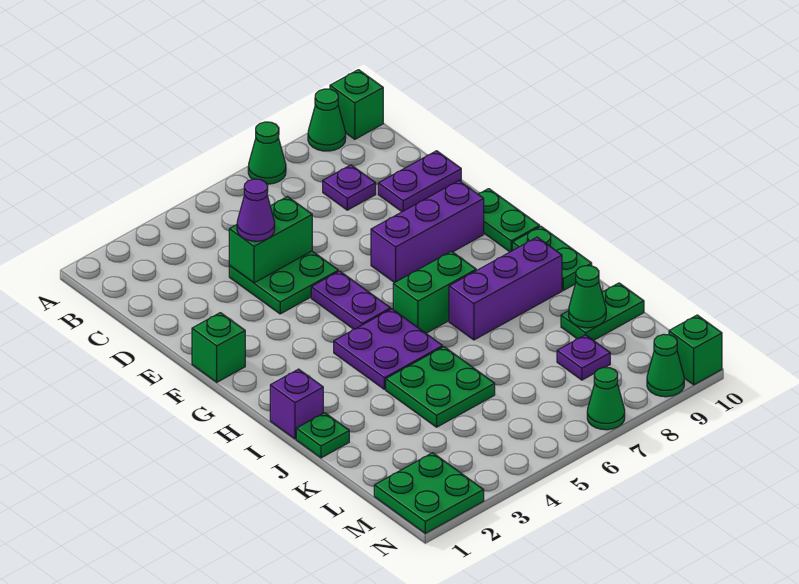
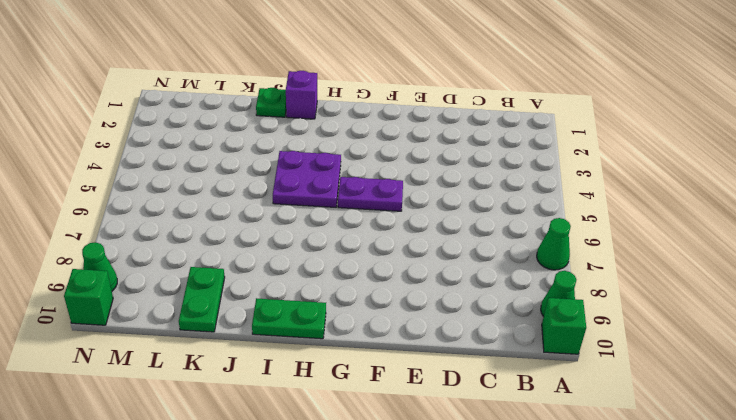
none -> purple plate C8 level 1
none -> green plate D4:E5 level 1
none -> purple plate D9:D10 level 1

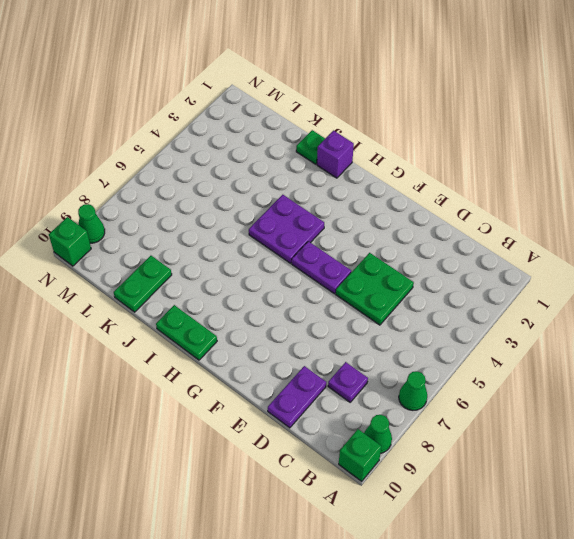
none -> green brick F1 level 1
none -> purple brick F7:F9 level 1
none -> green plate F10:G10 level 1

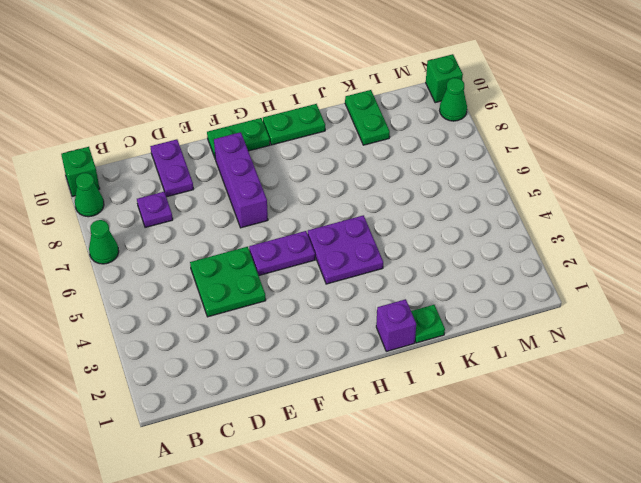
none -> green brick F1 level 1
none -> green brick H6:H7 level 1
none -> purple brick I7:I9 level 1

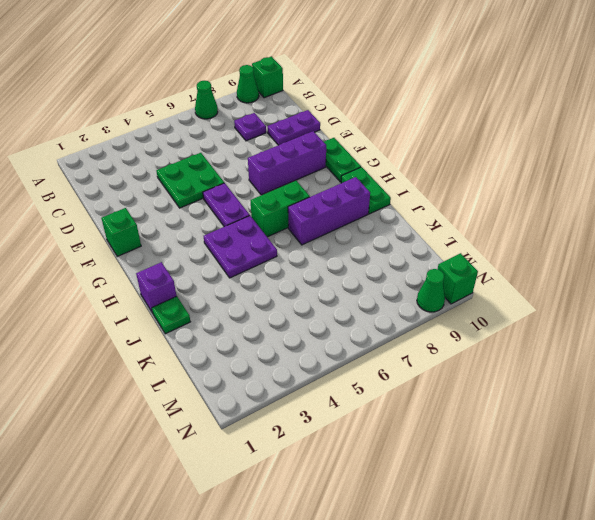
none -> green plate J4:K5 level 1
none -> green plate K9:K10 level 1
none -> purple plate L8 level 1

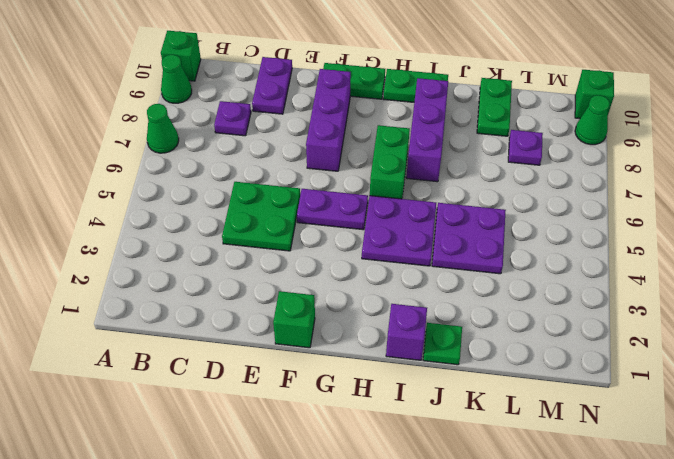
purple plate J4:K5 level 1 -> green plate J4:K5 level 1
none -> green plate M1:N2 level 1
none -> green cone N7 level 1
none -> green brick D4:D5 level 2

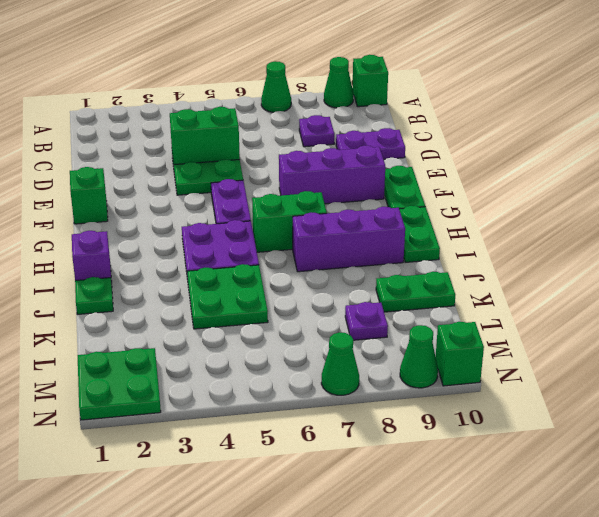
none -> green cone K9 level 2
none -> purple cone D4 level 3

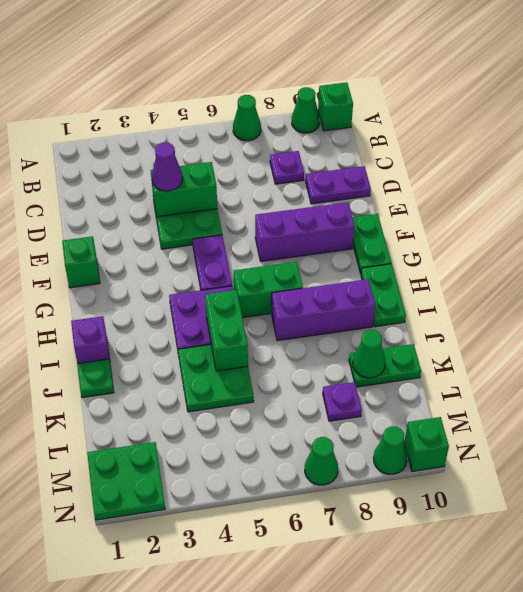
green brick I5:J5 level 2 -> none

